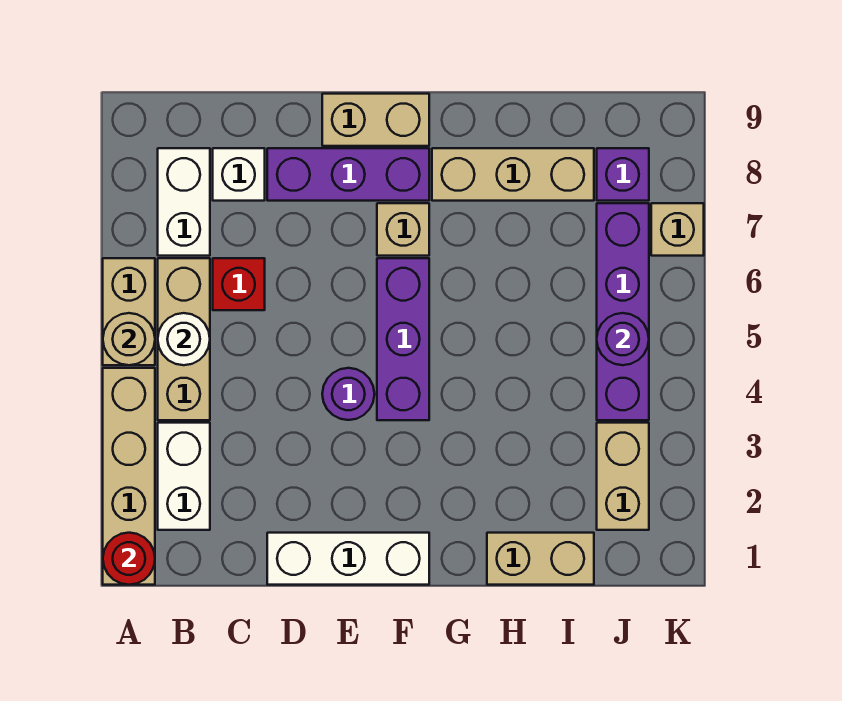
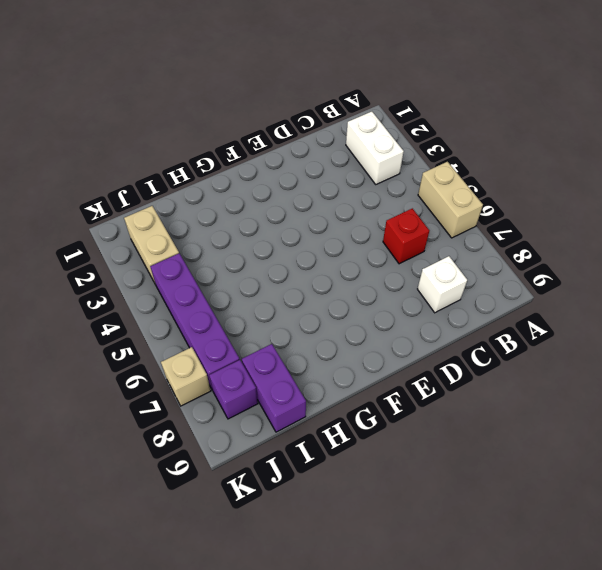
purple brick I8:I9 level 1 -> tan brick G8:I8 level 1
none -> tan brick A1:A4 level 1
none -> tan brick B4:B6 level 1
none -> white brick B7:B8 level 1

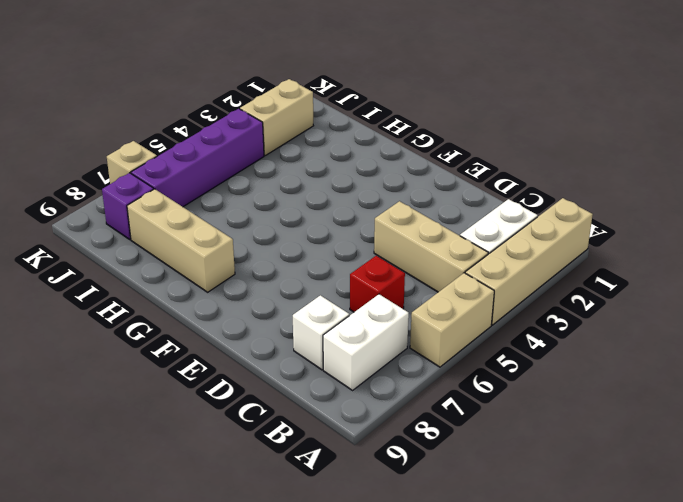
tan brick B4:D4 level 1 -> tan brick B4:B6 level 1
none -> white brick D1:F1 level 1
none -> purple brick D8:F8 level 1
none -> purple round brick E4 level 1

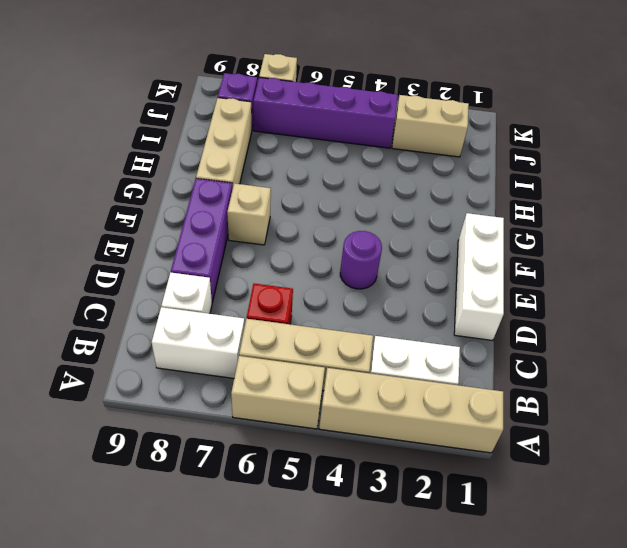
none -> tan brick E9:F9 level 1
none -> purple brick F4:F6 level 1
none -> tan brick H1:I1 level 1

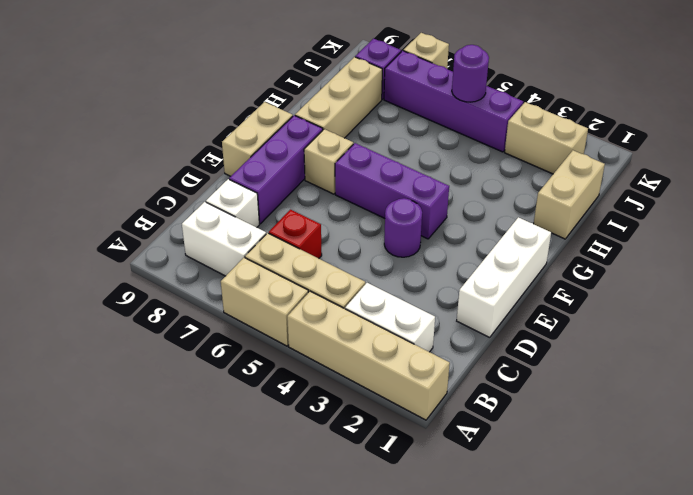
none -> red round brick A1 level 2
none -> tan round brick A5 level 2
none -> white round brick B5 level 2

